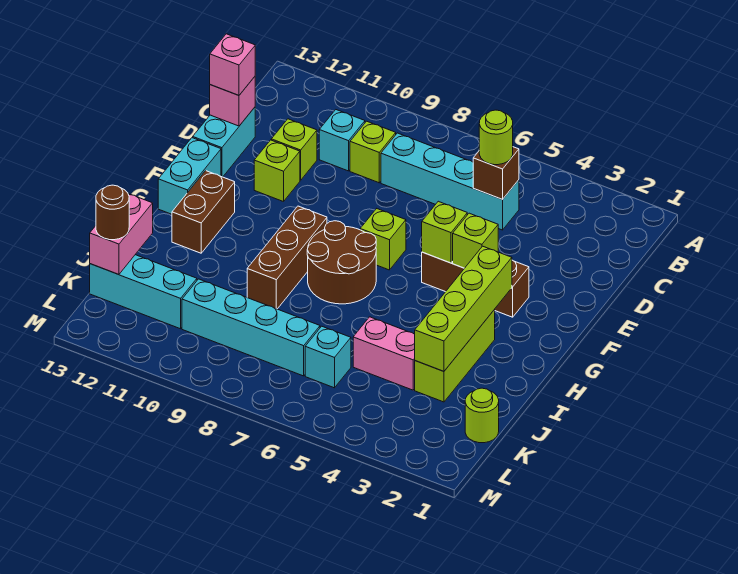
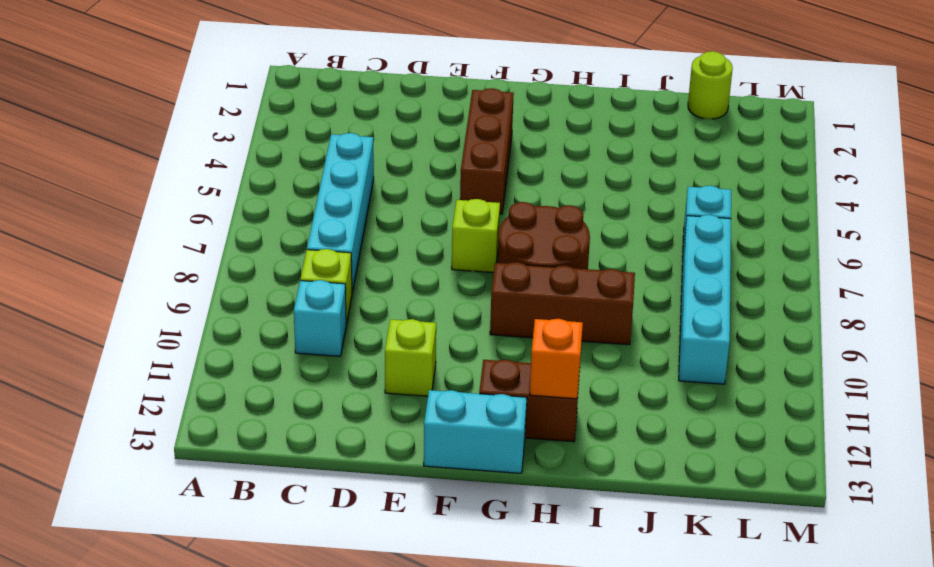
orange brick H12 level 2 -> none
none -> lime brick D11 level 1
none -> cyan brick D13:E13 level 1
none -> lime brick H3:J3 level 1

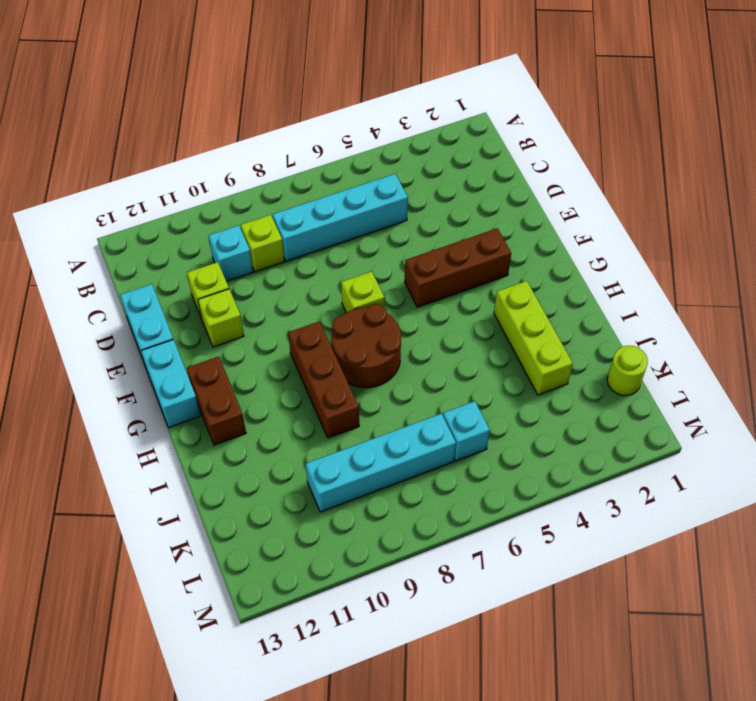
none -> pink brick J4:J5 level 1
none -> cyan brick K11:K13 level 1
none -> brown brick C5 level 2

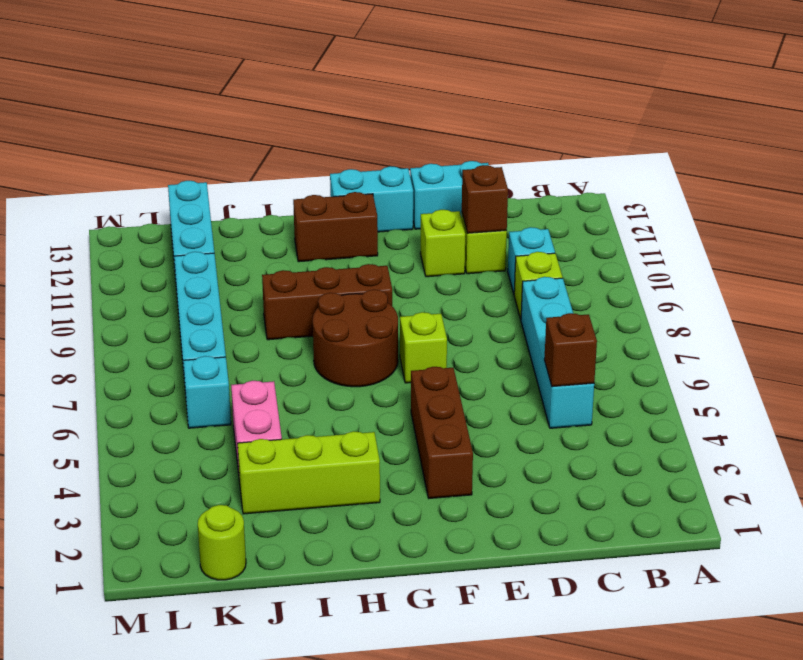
brown brick D11 level 2 -> none
none -> pink brick D13 level 2
none -> lime brick F4 level 2
none -> lime brick F5 level 2

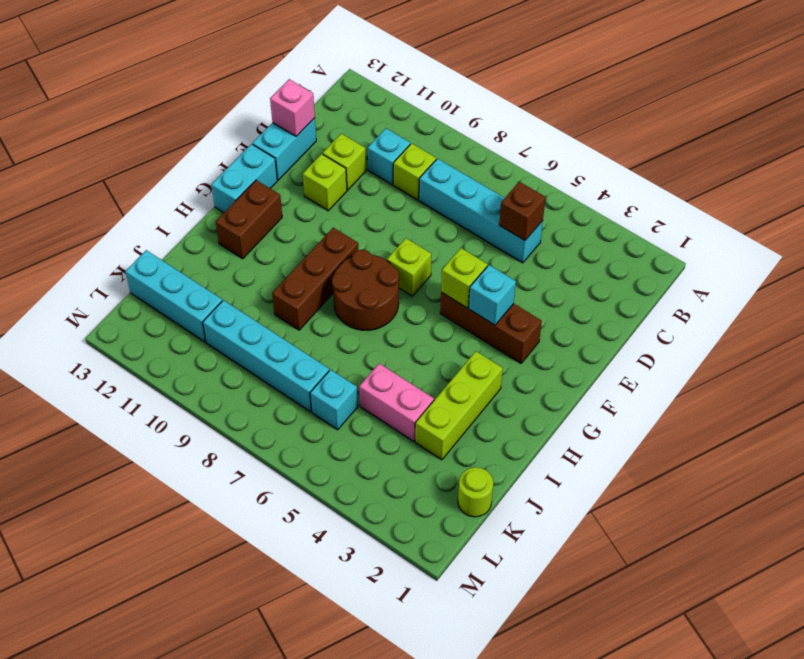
cyan brick F4 level 2 -> lime brick F4 level 2
none -> lime brick G3:J3 level 2
none -> pink brick J13:K13 level 2
none -> lime round brick C5 level 3

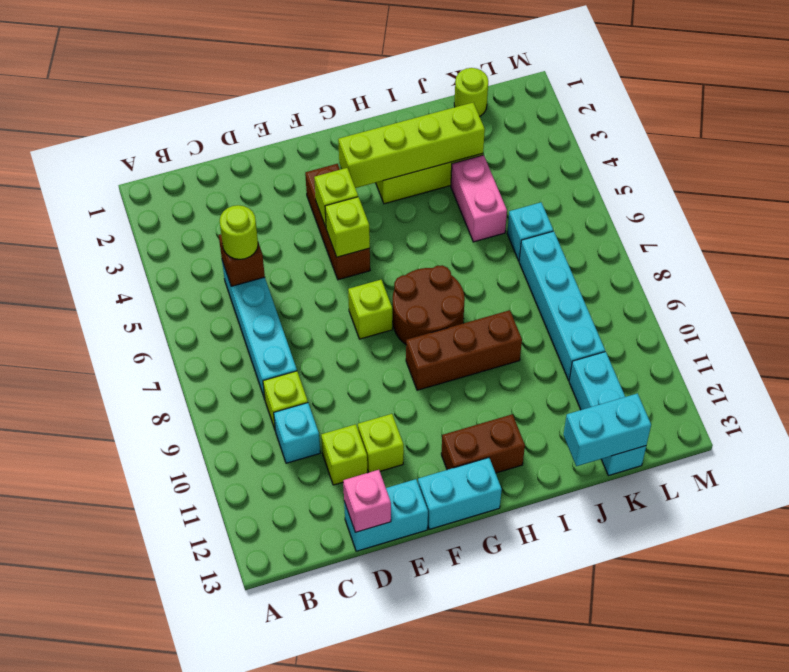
cyan brick J13:K13 level 2 -> pink brick J13:K13 level 2
none -> pink brick D13 level 3
none -> brown round brick K13 level 3

